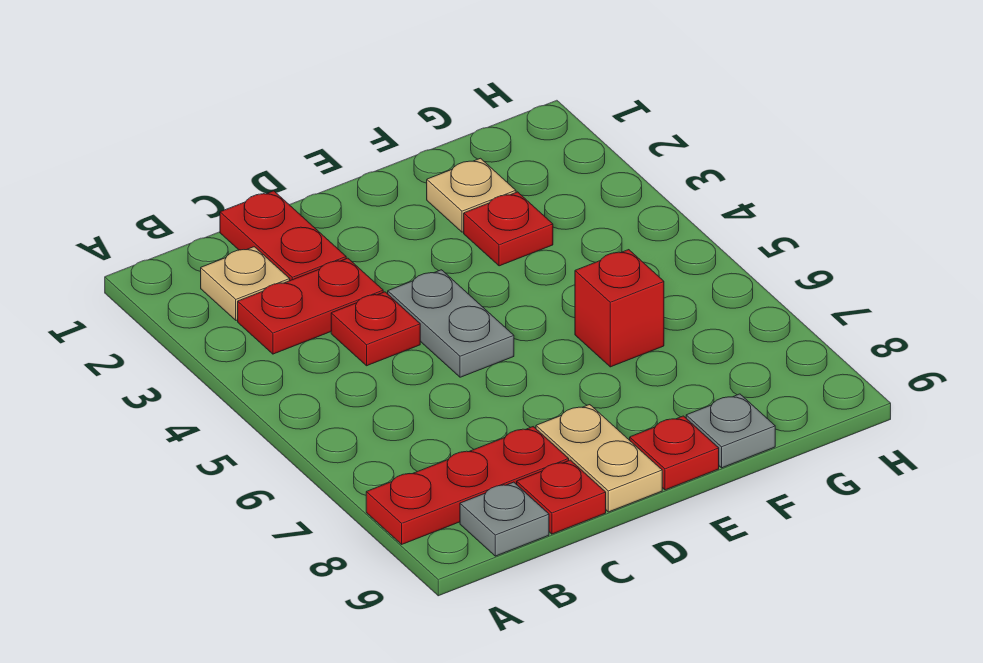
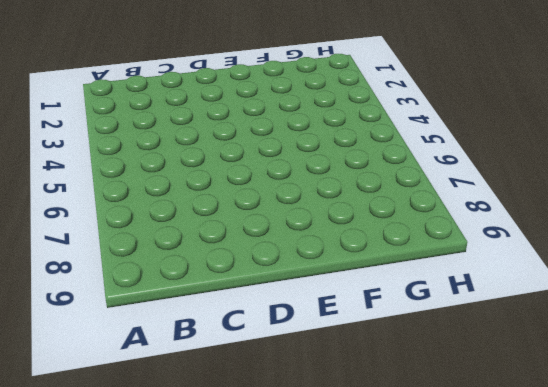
none -> red plate A8:C8 level 1
none -> tan plate B2 level 1
none -> red plate B3:C3 level 1

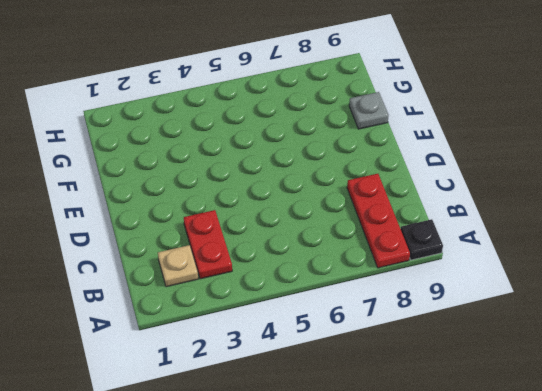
black plate A9 level 1 -> none
none -> grey plate B9 level 1
none -> red plate C1:C2 level 1
none -> red plate C4 level 1

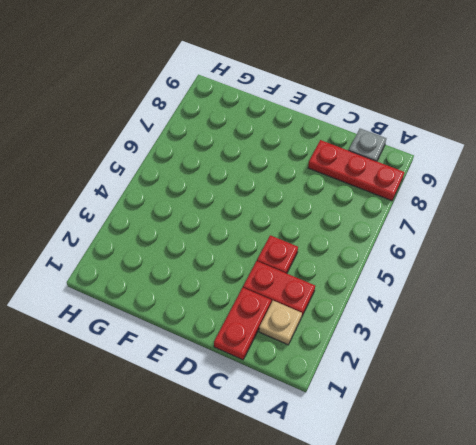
none -> red plate C9 level 1
none -> grey plate D4:D5 level 1
none -> tan plate D8:D9 level 1

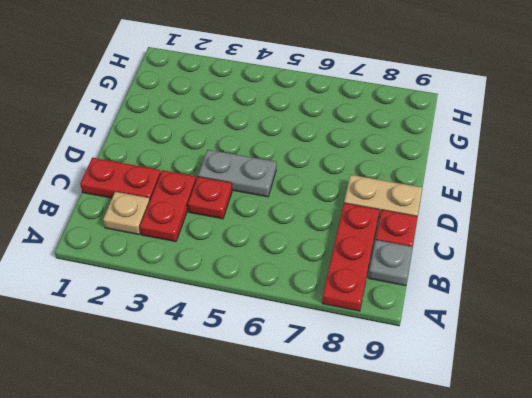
none -> red plate E9 level 1
none -> tan plate F2 level 1
none -> red plate F3 level 1

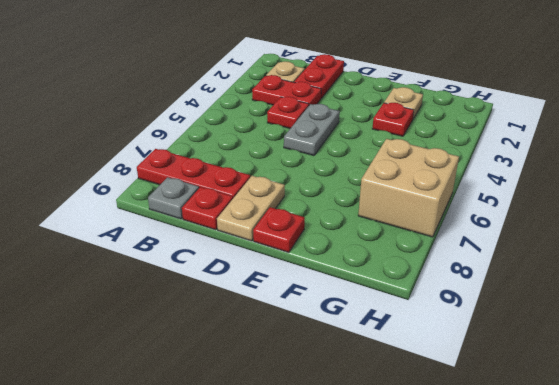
tan brick G6:H7 level 1 -> none
none -> red brick F6 level 1
none -> grey plate F9 level 1

